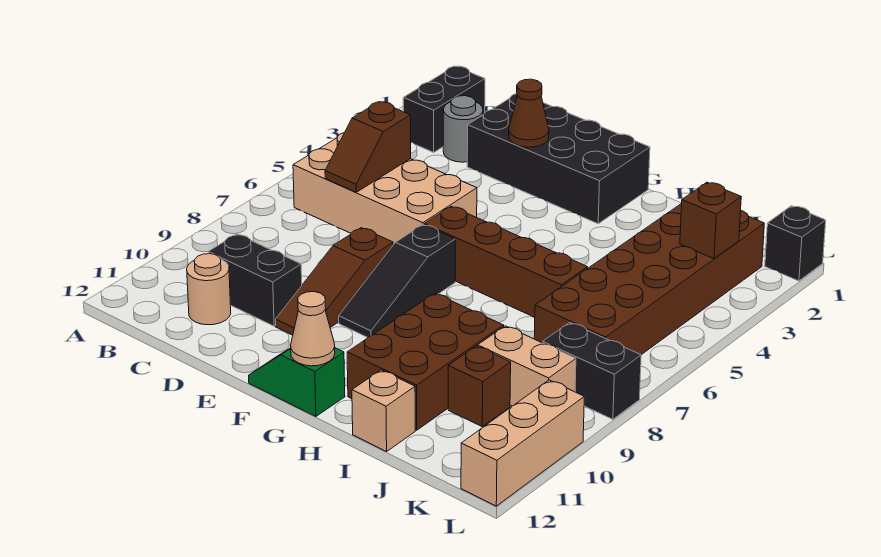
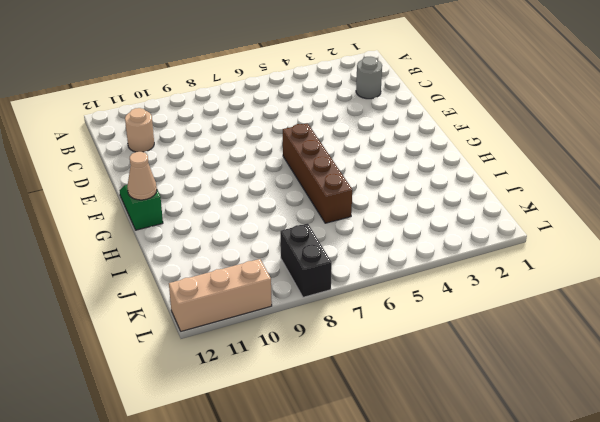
none -> black brick B1:B2 level 1
none -> tan brick B5:E6 level 1
none -> black brick C10:D10 level 1

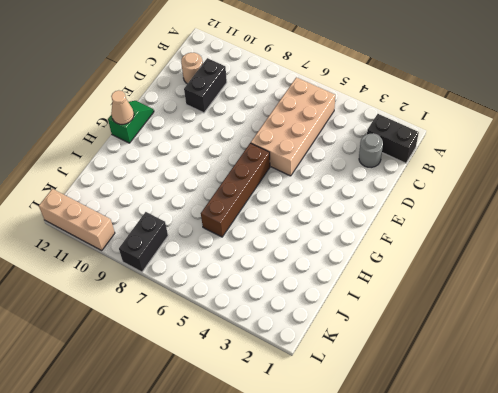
none -> black brick D1:G2 level 1
none -> brown slope E8:E10 level 1 top 8
none -> black slope F7:F9 level 1 top 7

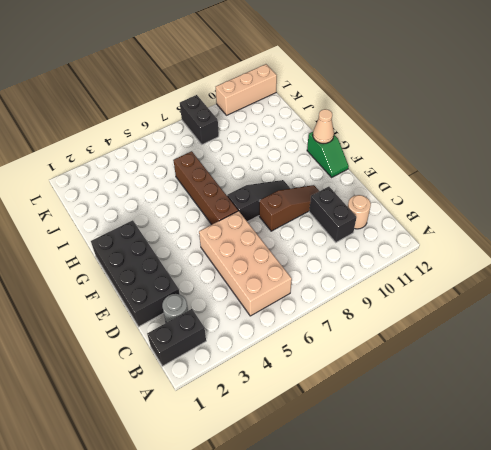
none -> brown brick H9:I11 level 1
none -> tan brick I12 level 1
none -> brown brick J2:K7 level 1

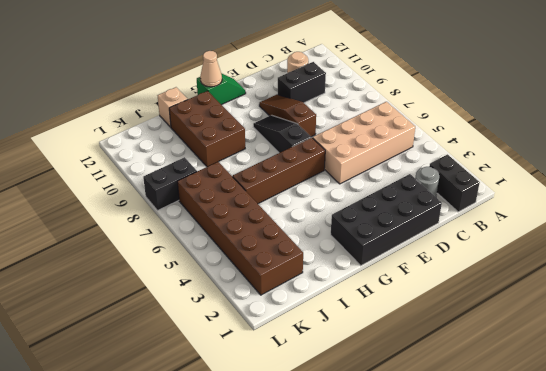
none -> tan brick J9:K9 level 1
none -> brown brick J10 level 1
none -> black brick L1 level 1

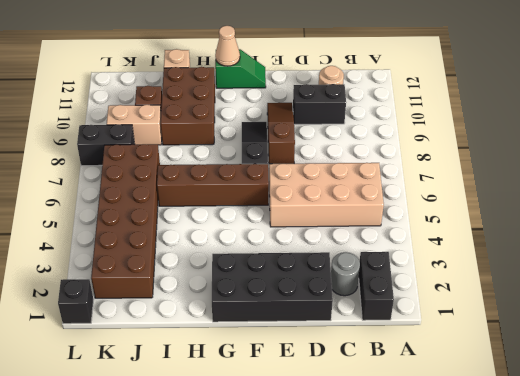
none -> tan brick L10:L12 level 1
none -> brown slope C5:C6 level 2 top 5
none -> brown cone E2 level 2

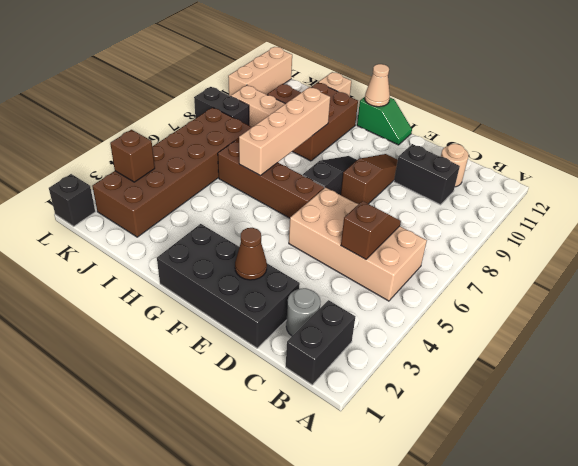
tan brick H6:H9 level 2 -> none

